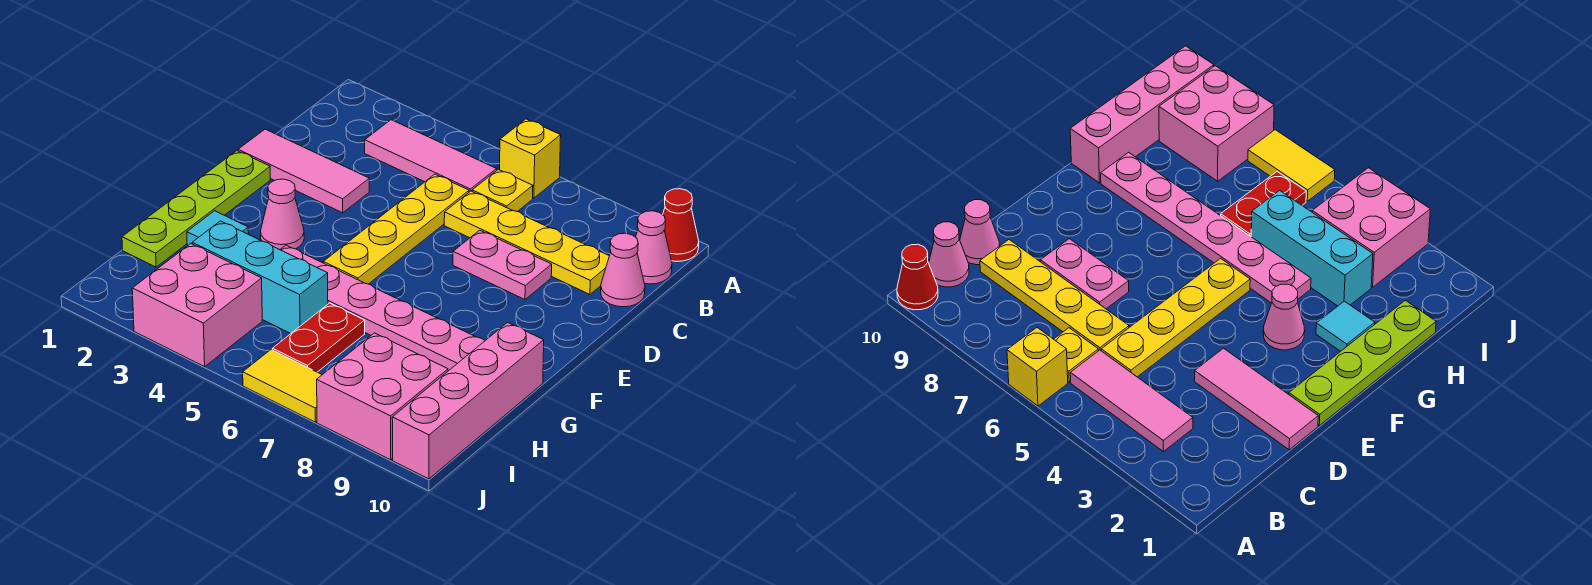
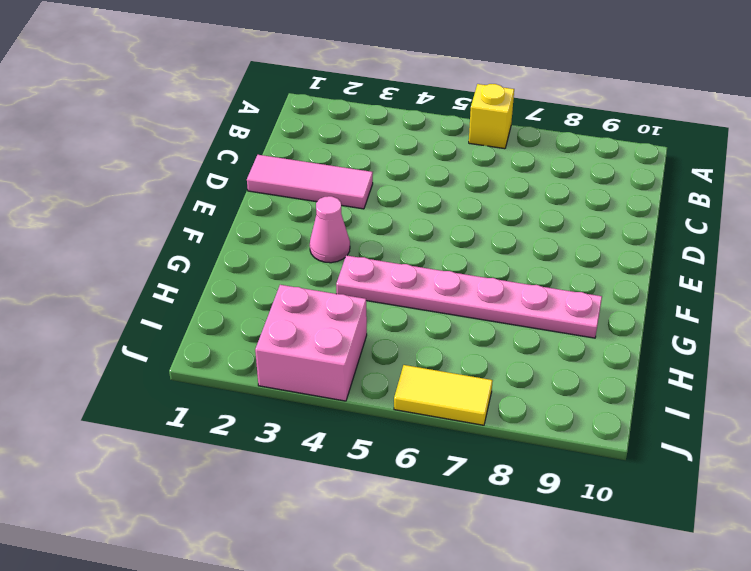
none -> red cone A10 level 1
none -> pink tile B3:B5 level 1
none -> yellow plate B6 level 1

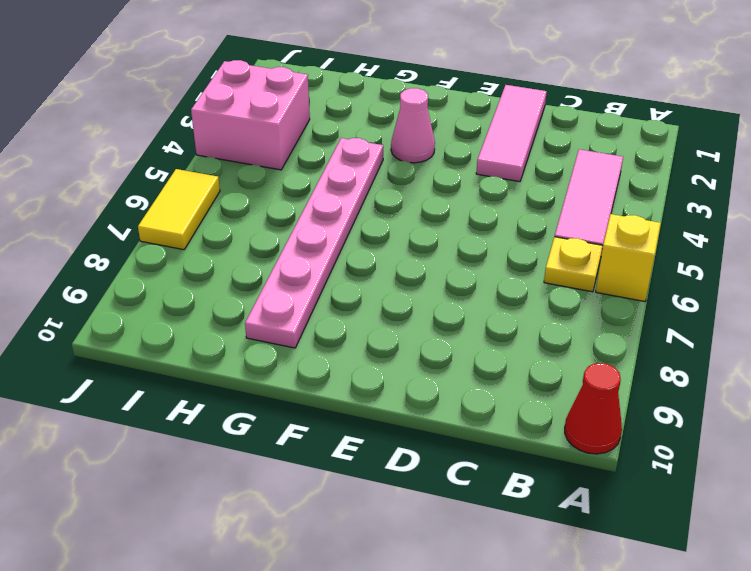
none -> pink cone B10 level 1
none -> yellow plate C5:F5 level 1
none -> yellow plate C6:C9 level 1

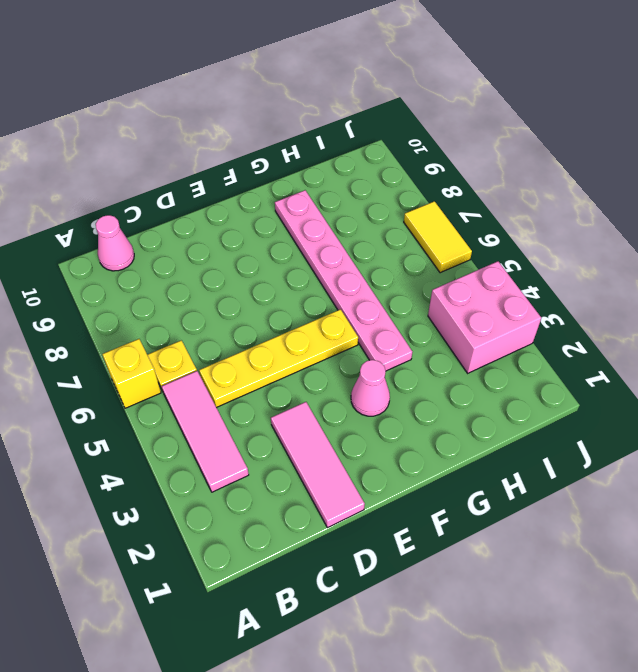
none -> red cone A10 level 1
none -> yellow plate C6:C9 level 1
none -> pink cone C10 level 1

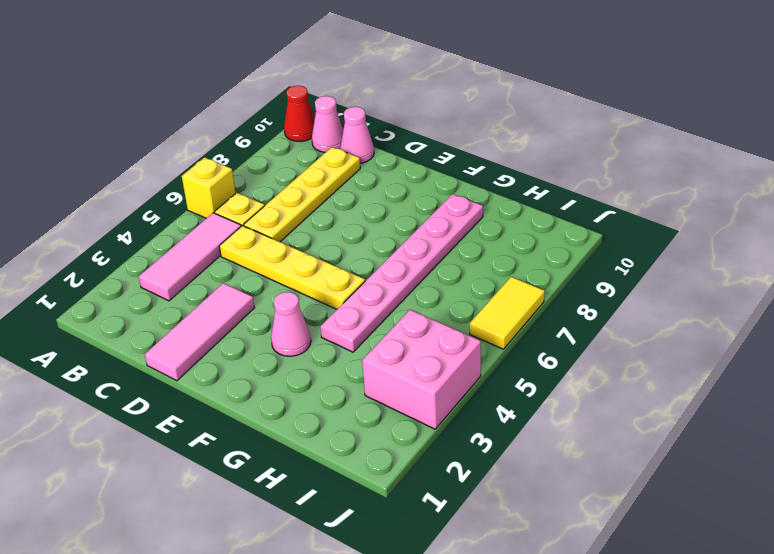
none -> pink plate D7:D8 level 1
none -> lime plate E1:H1 level 1
none -> cyan tile G2 level 1

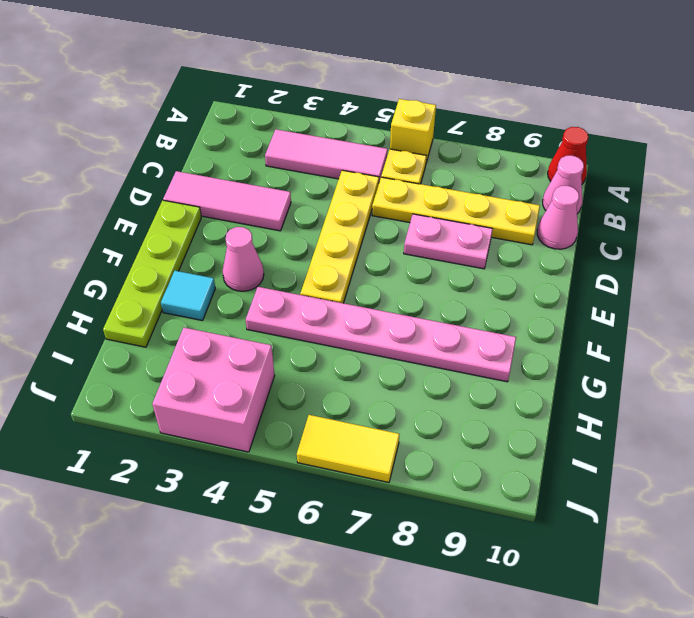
none -> pink brick G10:J10 level 1
none -> cyan brick H3:H5 level 1
none -> red plate H6:I6 level 1

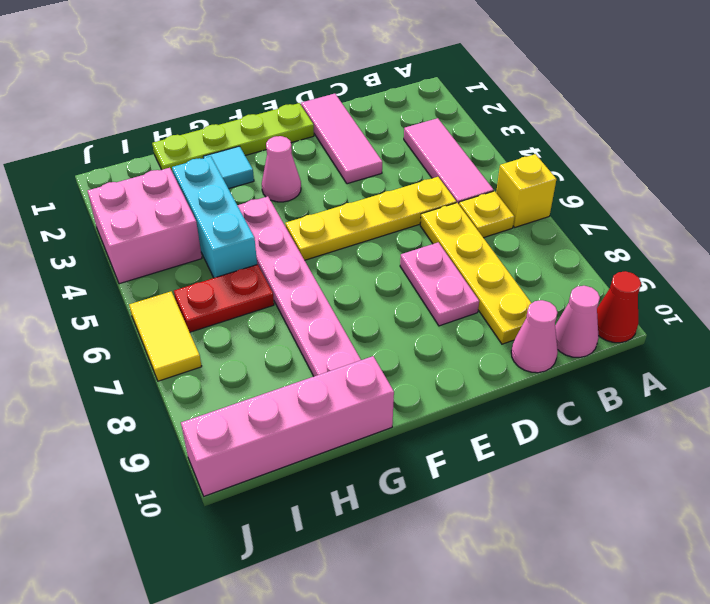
none -> pink brick I8:J9 level 1

